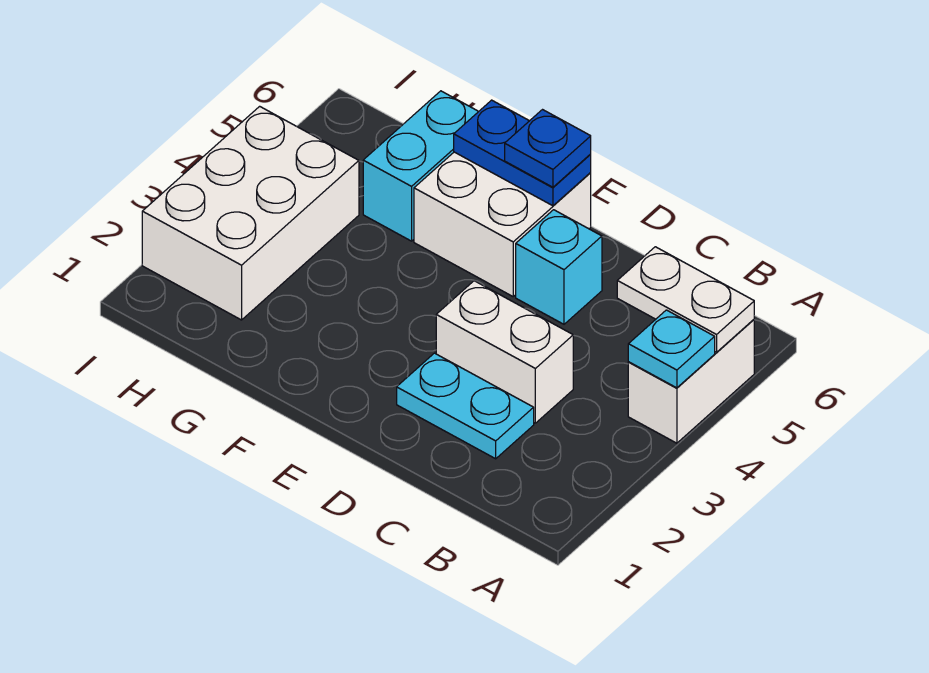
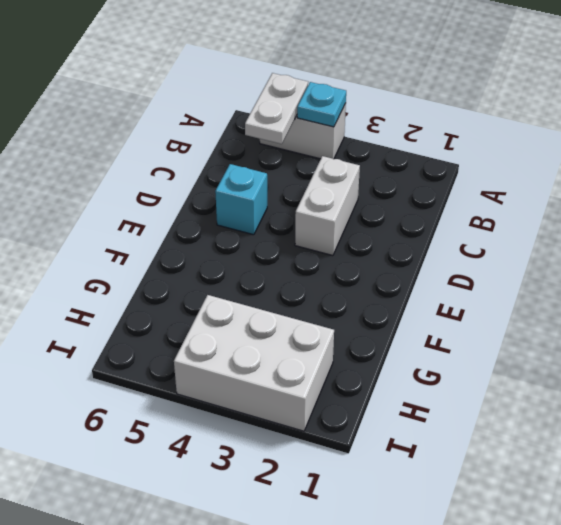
none -> cyan plate C2:D2 level 1
none -> white brick E5:F6 level 1

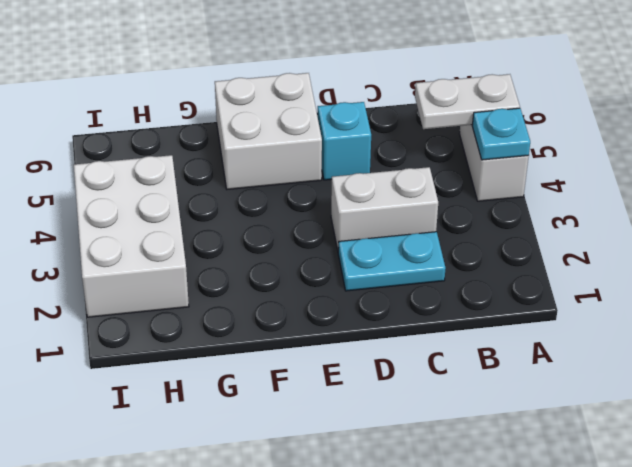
none -> cyan brick G5:G6 level 1
none -> blue plate E6:F6 level 2

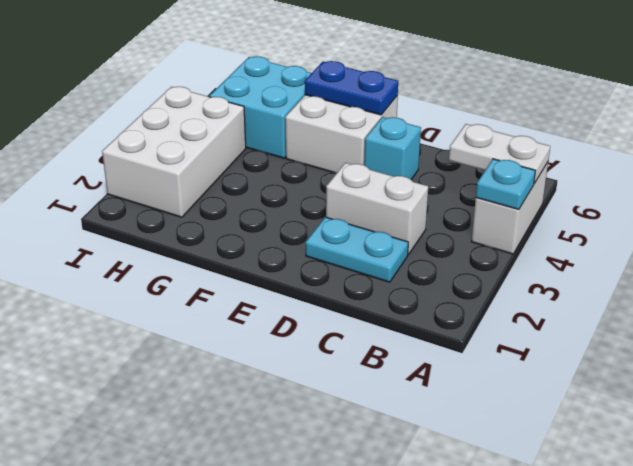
cyan brick G5:H6 level 1 -> cyan brick G5:G6 level 1
none -> blue plate E6 level 3

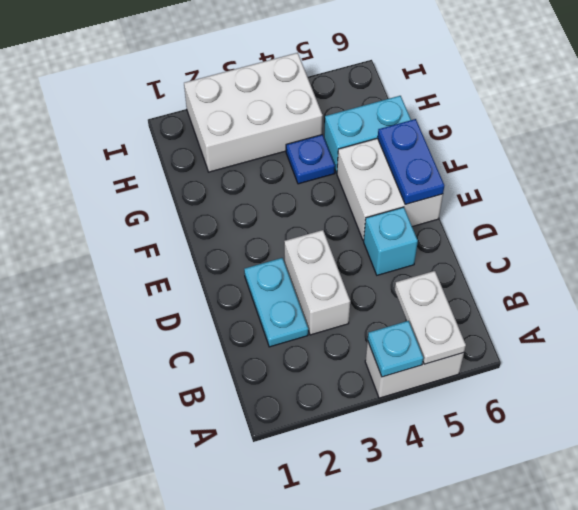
blue plate G4 level 1 -> blue plate E6 level 3

